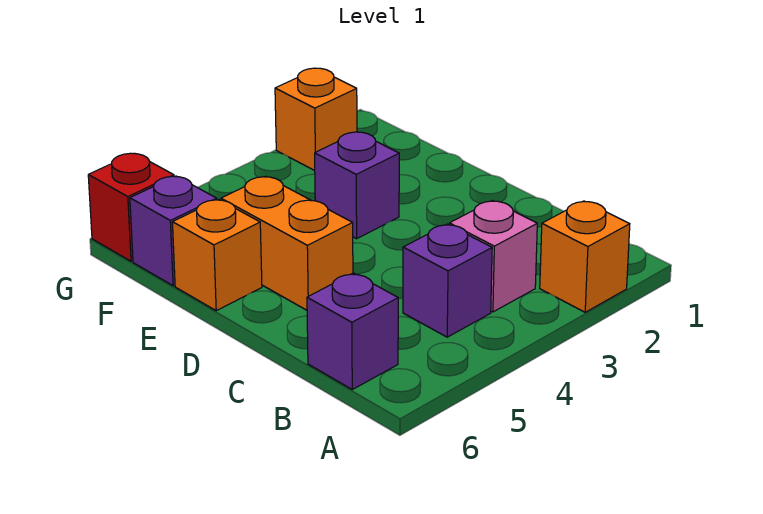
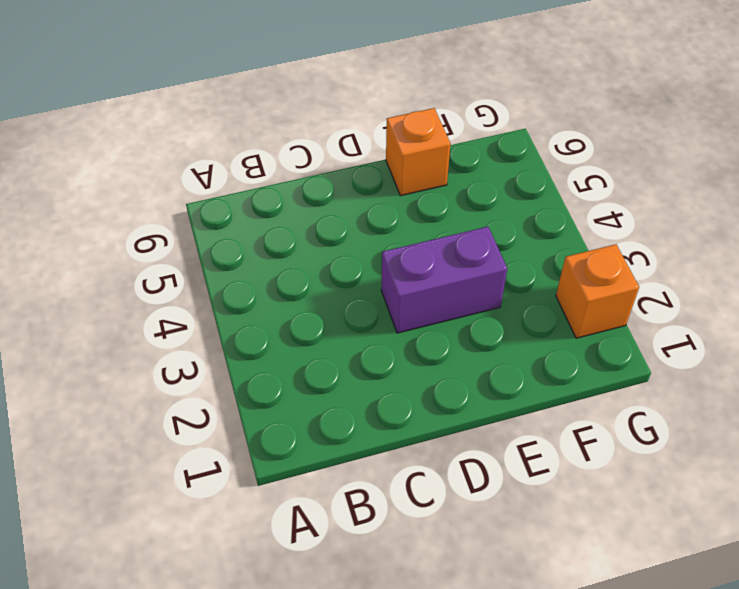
purple brick D3:E3 level 1 -> purple brick E3 level 1
none -> orange brick A2 level 1
none -> pink brick B3 level 1

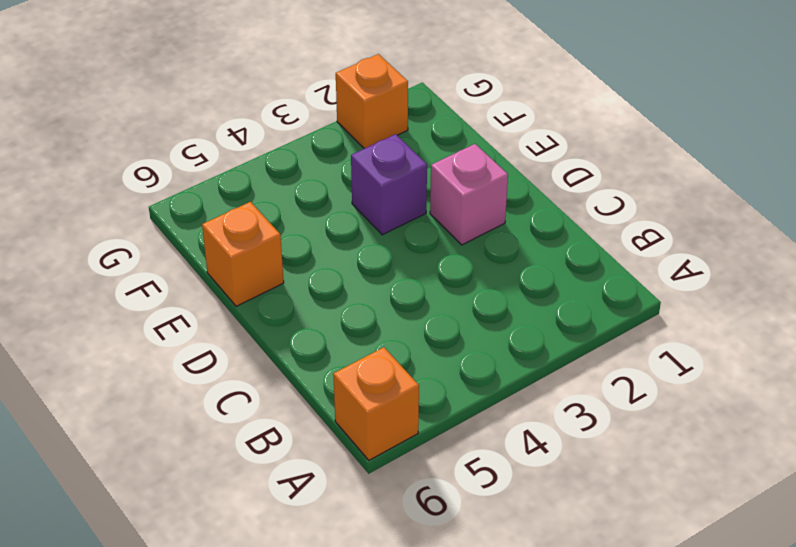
orange brick A6 level 1 -> orange brick A2 level 1
pink brick D2 level 1 -> pink brick B3 level 1
none -> purple brick B4 level 1
none -> purple brick B6 level 1

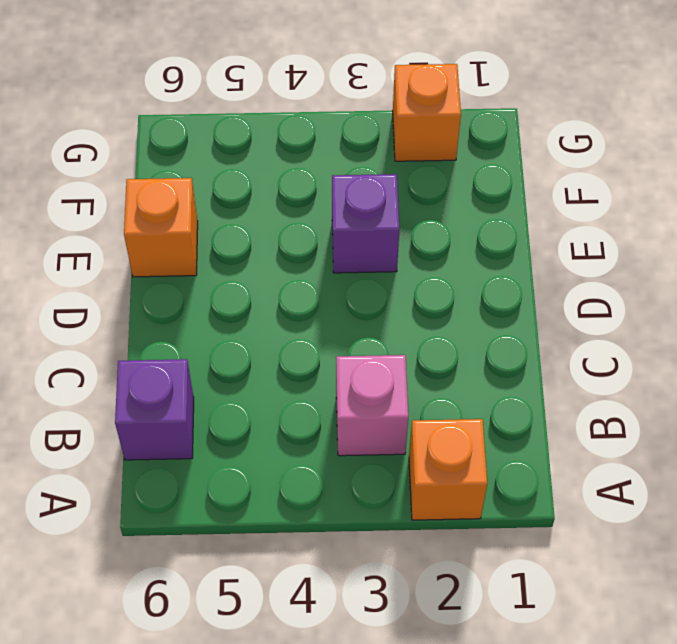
none -> purple brick B4 level 1
none -> orange brick D5:E5 level 1

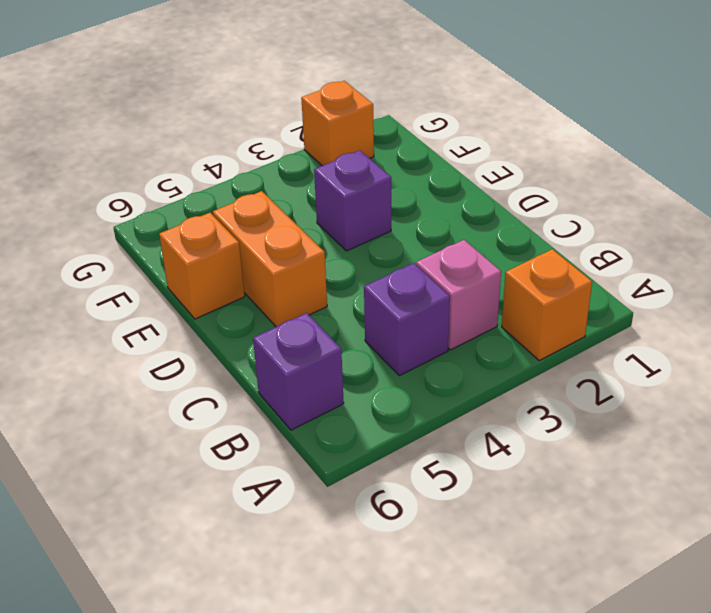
none -> purple brick F6 level 1
none -> red brick G6 level 1

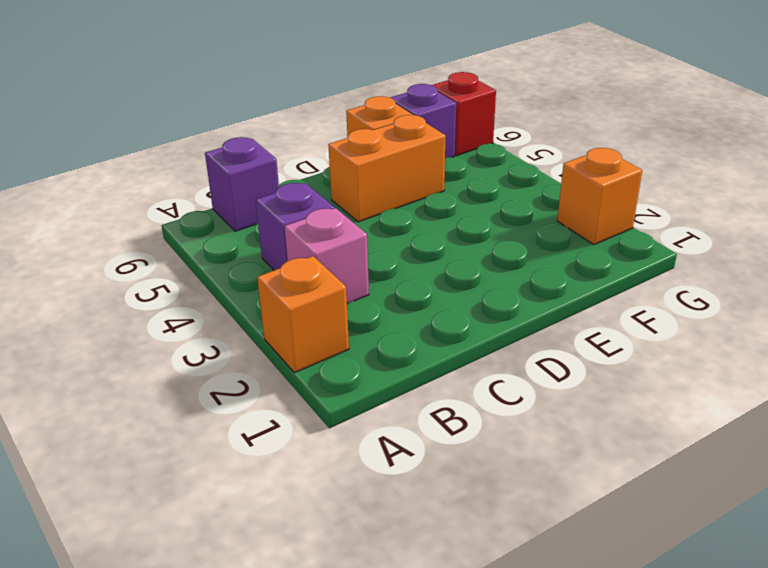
none -> purple brick E3 level 1

